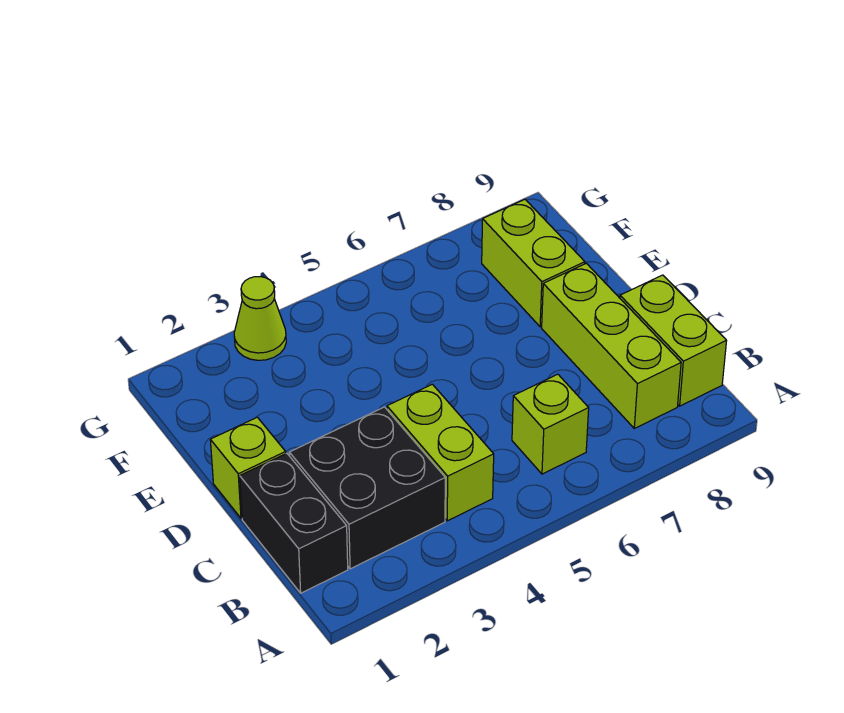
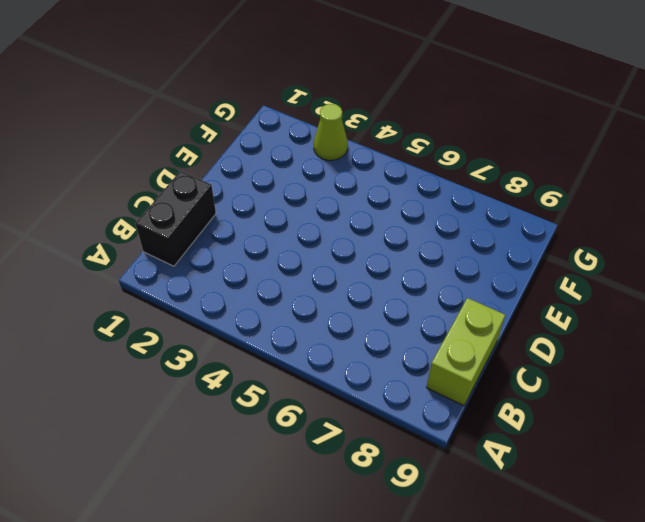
none -> black brick B2:C3 level 1
none -> lime brick B4:C4 level 1

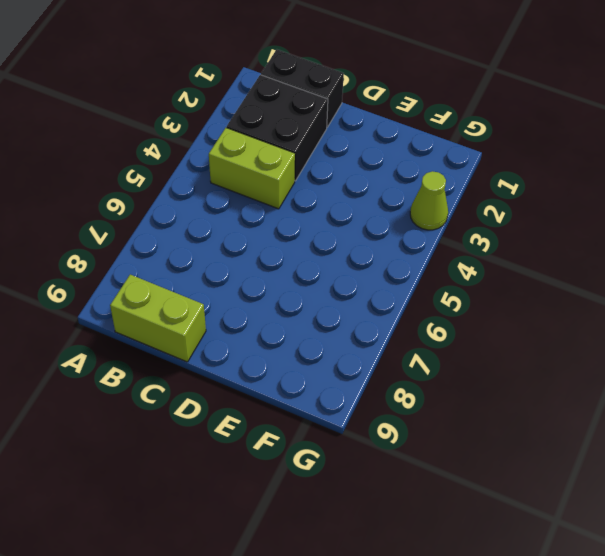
none -> lime brick B6 level 1
none -> lime brick B8:D8 level 1

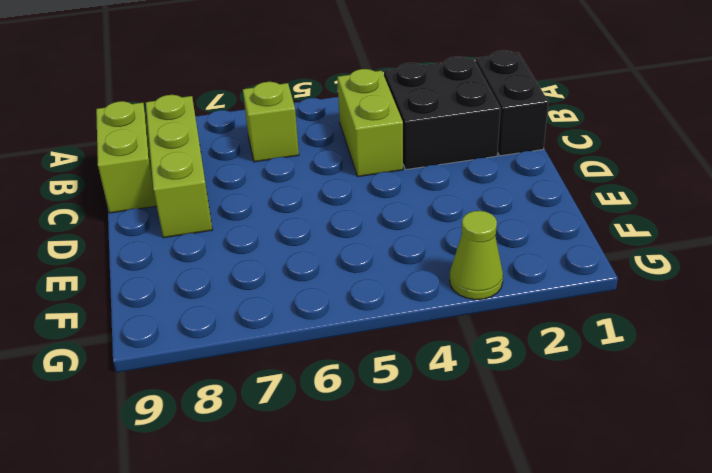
none -> lime brick D1 level 1
none -> lime brick E8:F8 level 1

